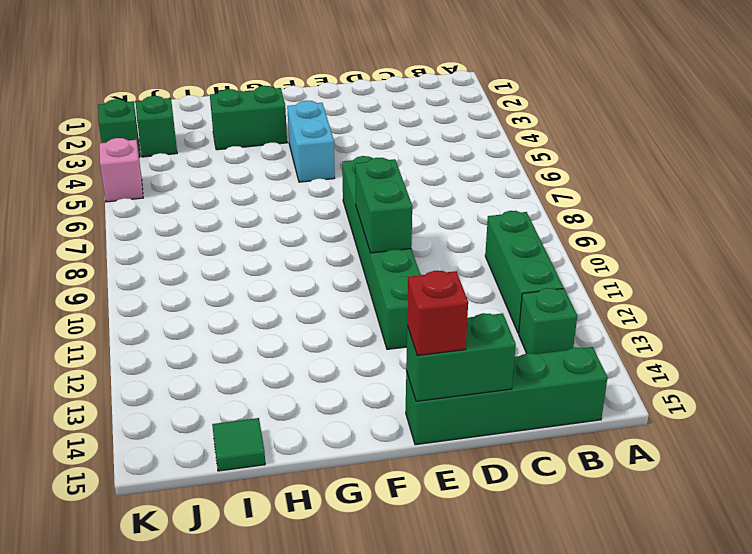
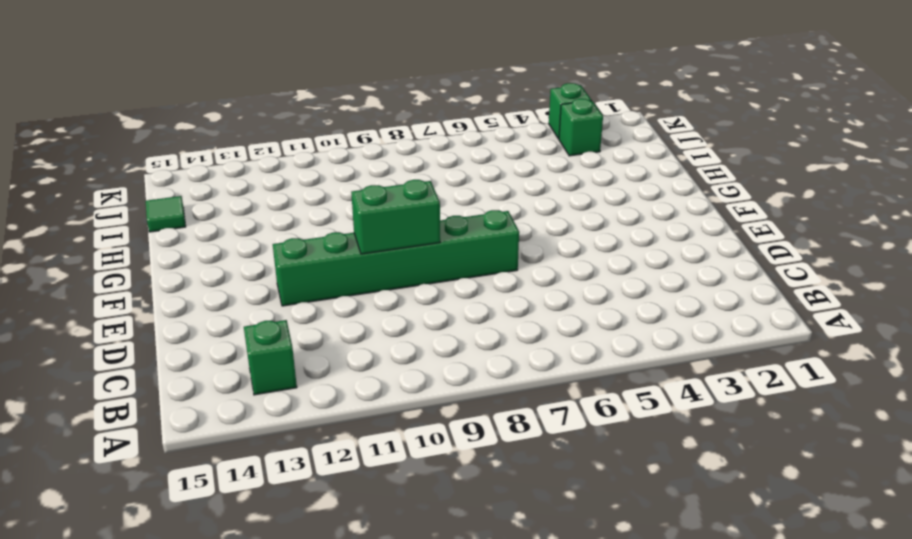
none -> green brick B10:B12 level 1
none -> green brick B15:E15 level 1
none -> cyan brick F4:F5 level 1

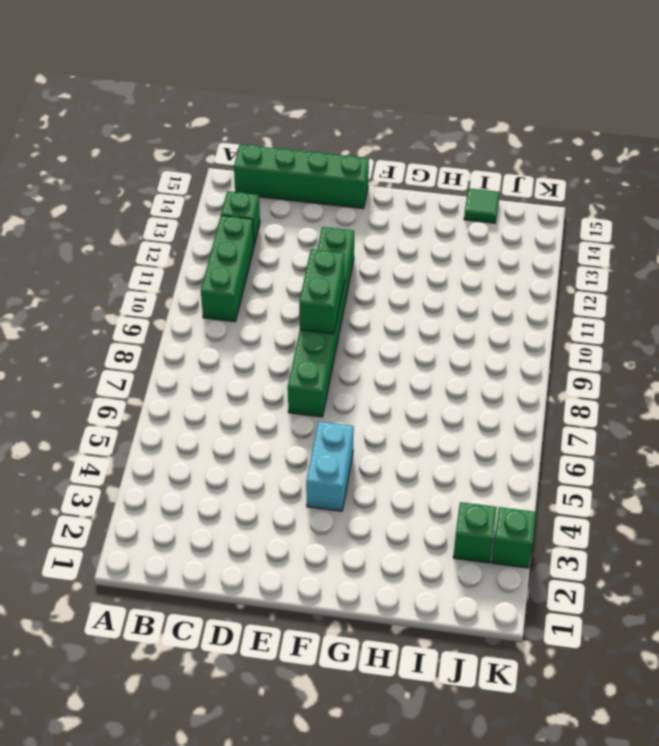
none -> green brick G3:H3 level 1
none -> pink brick K5 level 1
none -> green brick D15:E15 level 2

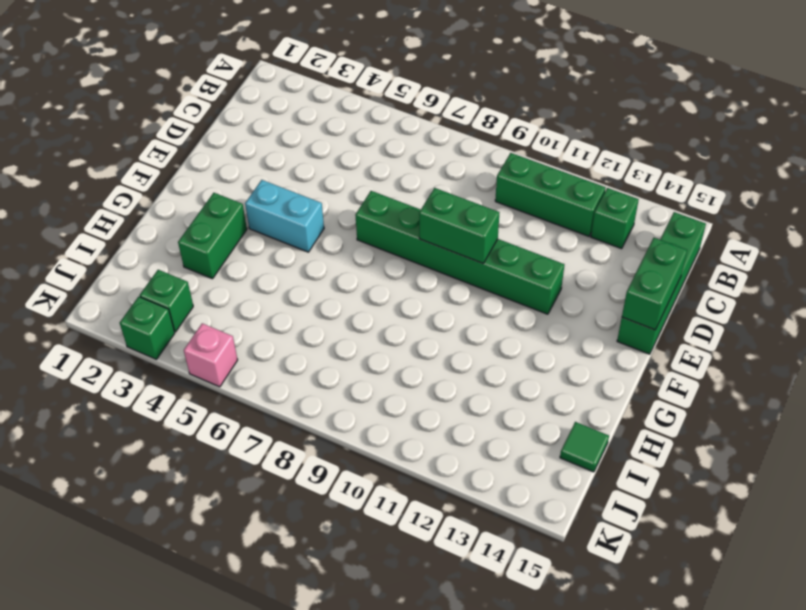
none -> red brick E15 level 3

